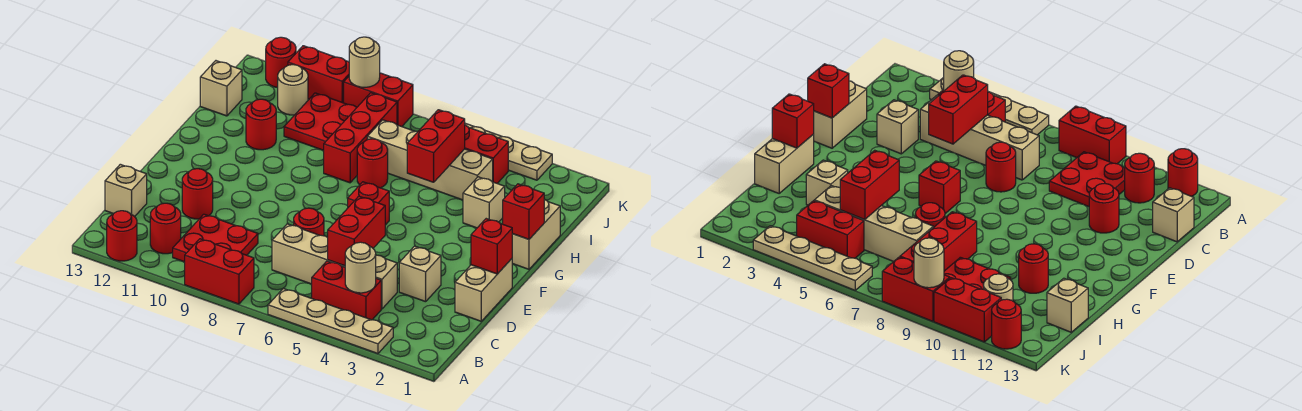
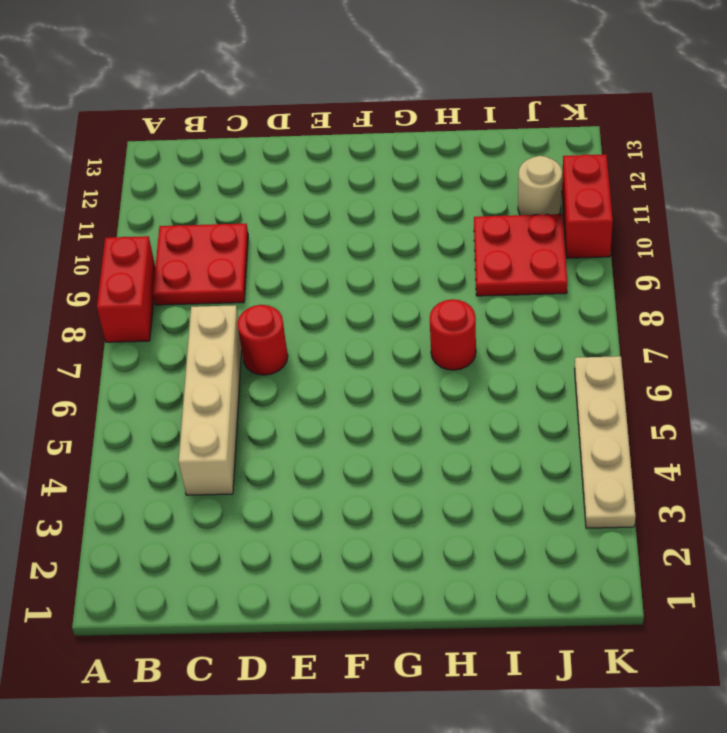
none -> tan plate A3:A6 level 1
none -> red round brick A12 level 1
none -> red brick B4:B5 level 1
none -> red round brick B11 level 1

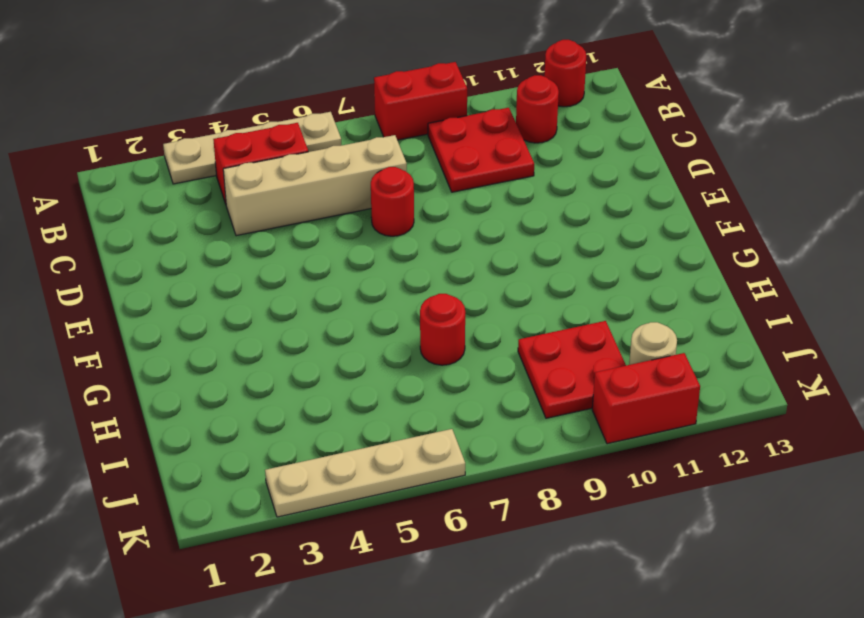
none -> tan brick C13 level 1
none -> tan brick D1:E1 level 1
none -> tan brick D3 level 1
none -> red round brick D11 level 1

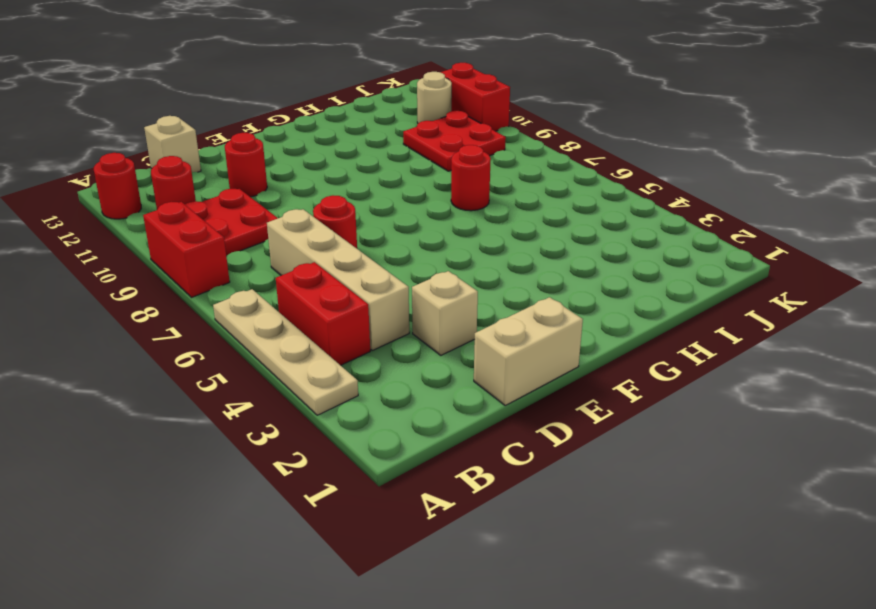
none -> red brick F6 level 1
none -> tan brick G1:H1 level 1
none -> tan brick H3 level 1
none -> red brick H8:J8 level 1

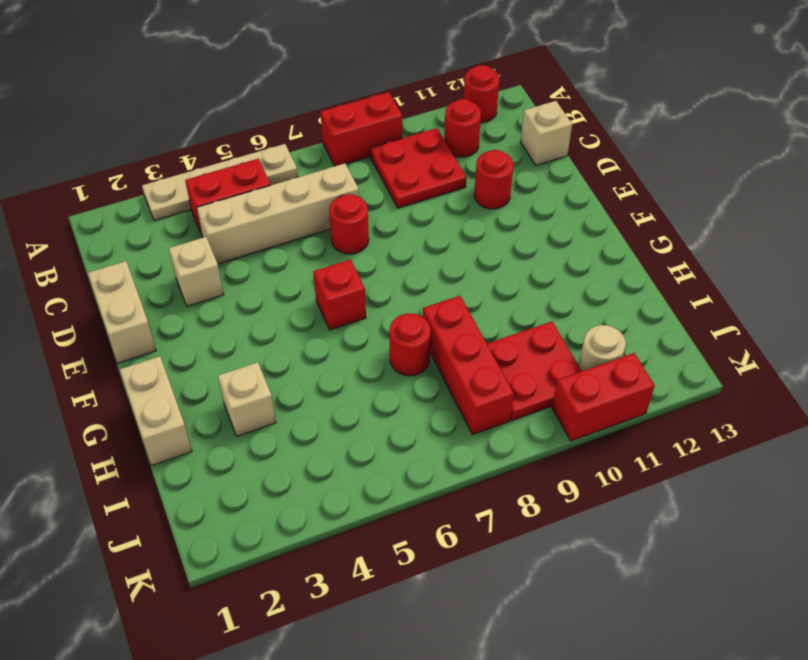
none -> red round brick H11 level 1
none -> tan brick I4:I7 level 1
none -> tan brick I13 level 1
none -> red brick J4:J5 level 1

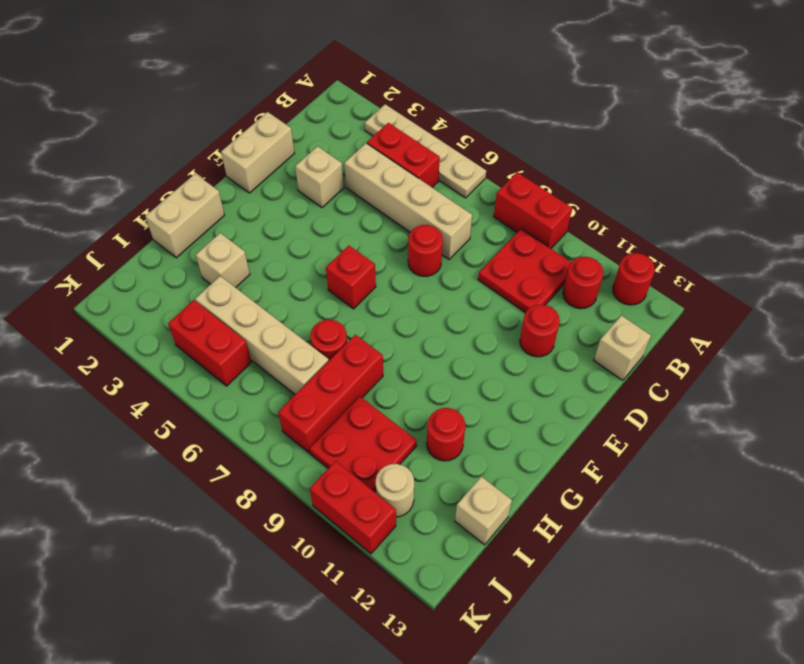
none -> tan plate K3:K6 level 1
none -> red brick K8:K9 level 1
none -> red round brick K12 level 1
none -> tan round brick B4 level 2

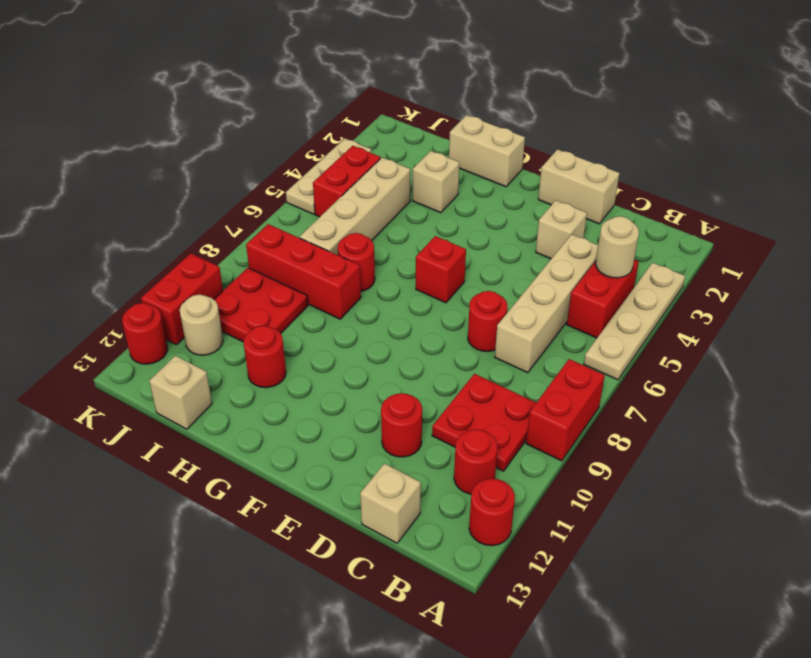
tan plate K3:K5 level 1 -> tan plate K3:K6 level 1
none -> red brick K8:K9 level 1
none -> red brick C5:D5 level 2
none -> red brick E1 level 2
none -> red brick G1 level 2

